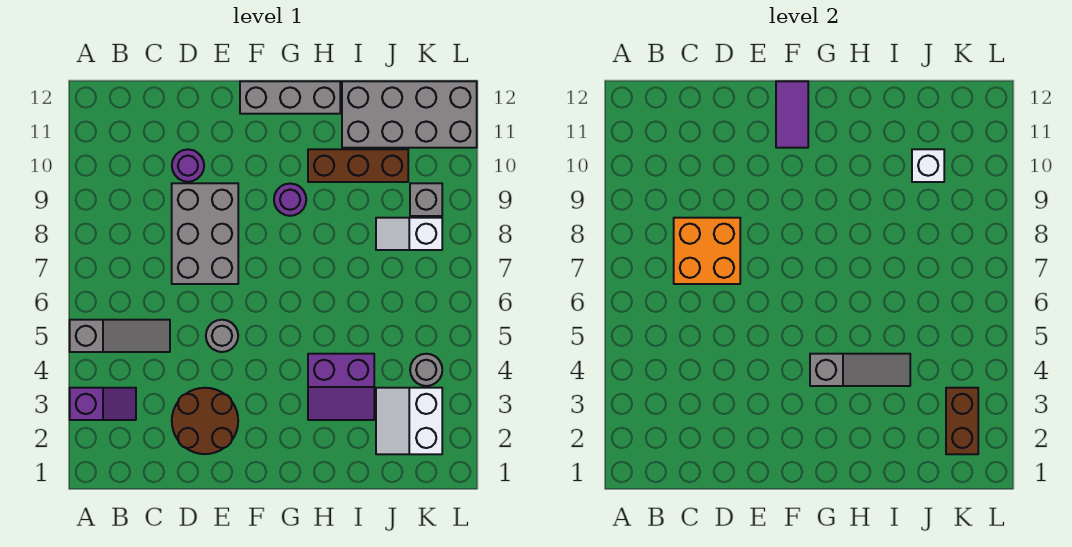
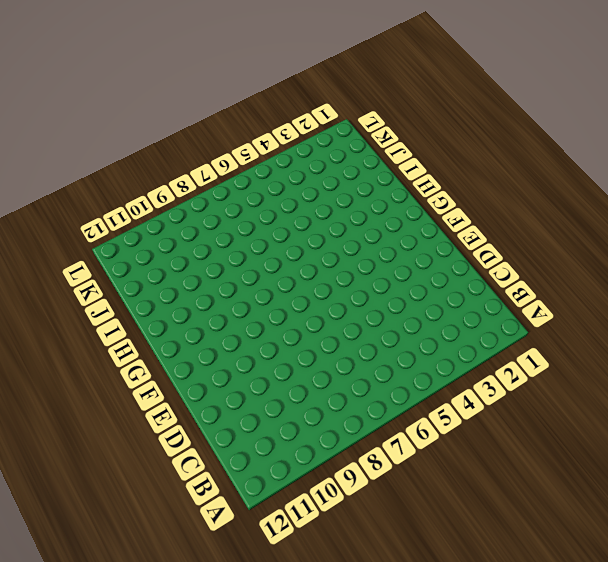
none -> purple slope A3:B3 level 1 top A
none -> grey slope A5:C5 level 1 top A
none -> brown round brick D2:E3 level 1

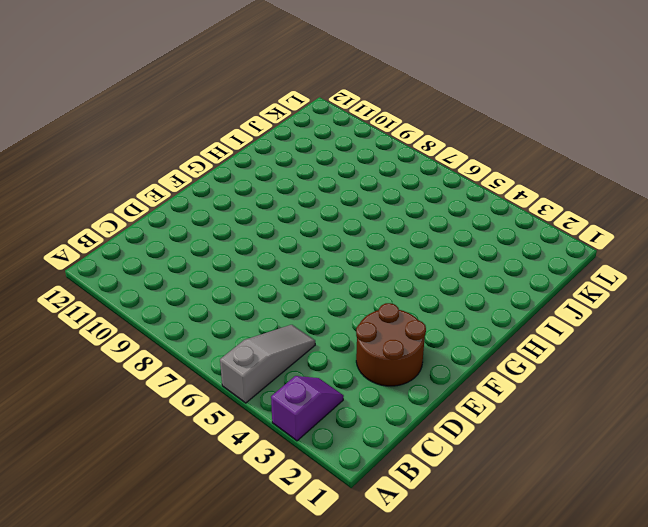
none -> grey brick D7:E9 level 1
none -> purple round brick D10 level 1
none -> grey round brick E5 level 1

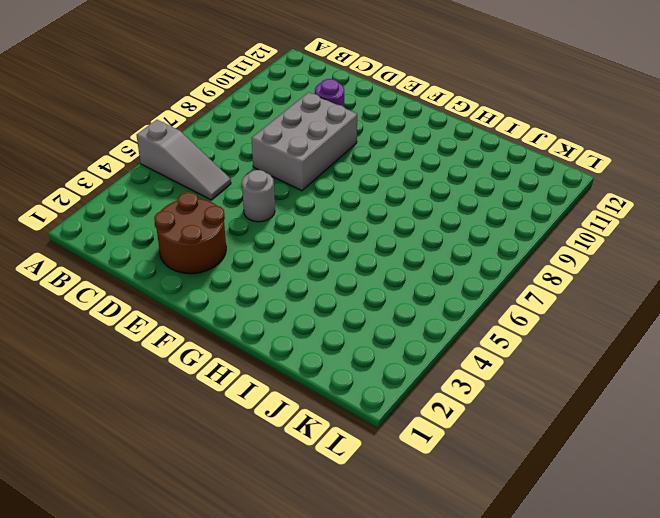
none -> purple slope A3:B3 level 1 top A
none -> grey brick F12:H12 level 1
none -> purple round brick G9 level 1

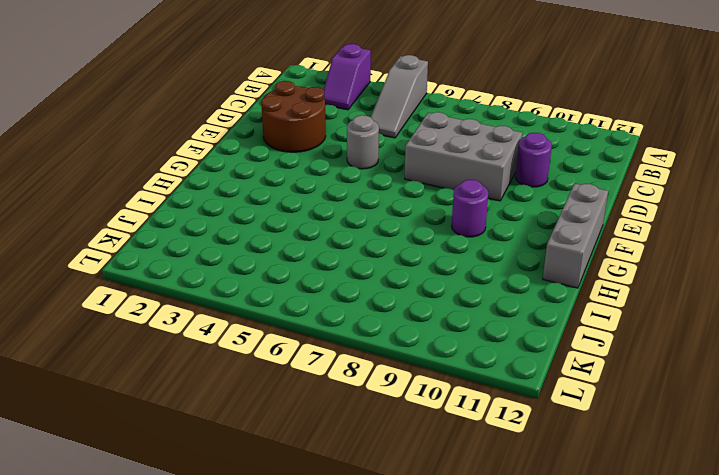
none -> purple slope H3:I4 level 1 top 4
none -> brown brick H10:J10 level 1
none -> grey brick I11:L12 level 1

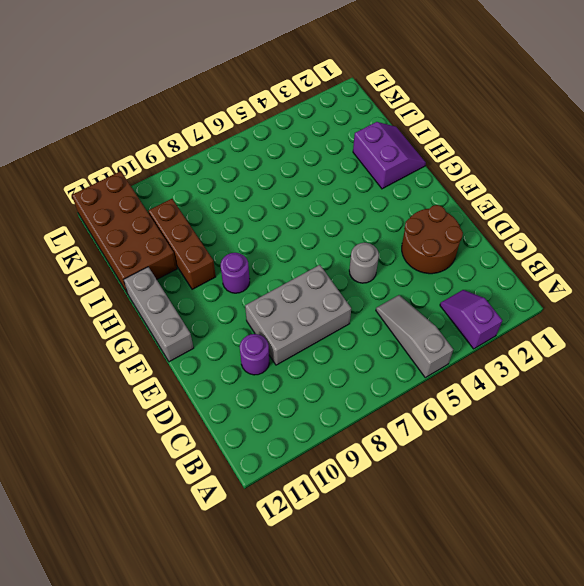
purple slope H1:I2 level 1 top 2 -> purple slope H3:I4 level 1 top 4
brown brick I11:L12 level 1 -> grey brick I11:L12 level 1
none -> white slope J2:K3 level 1 top K
none -> white slope J8:K8 level 1 top K
none -> grey round brick K4 level 1

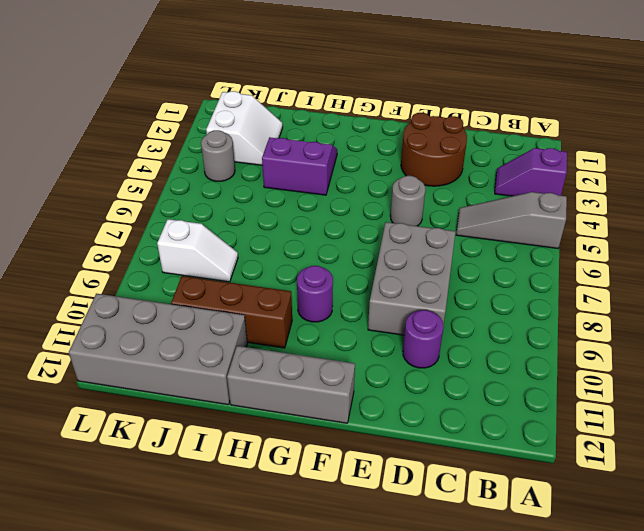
none -> grey brick K9 level 1
none -> orange brick C7:D8 level 2
none -> purple tile F11:F12 level 2

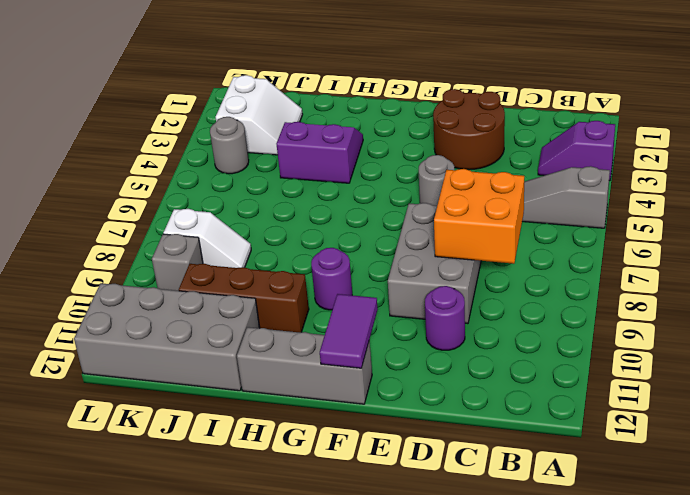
none -> grey slope G4:I4 level 2 top G
none -> white brick J10 level 2
none -> brown brick K2:K3 level 2

